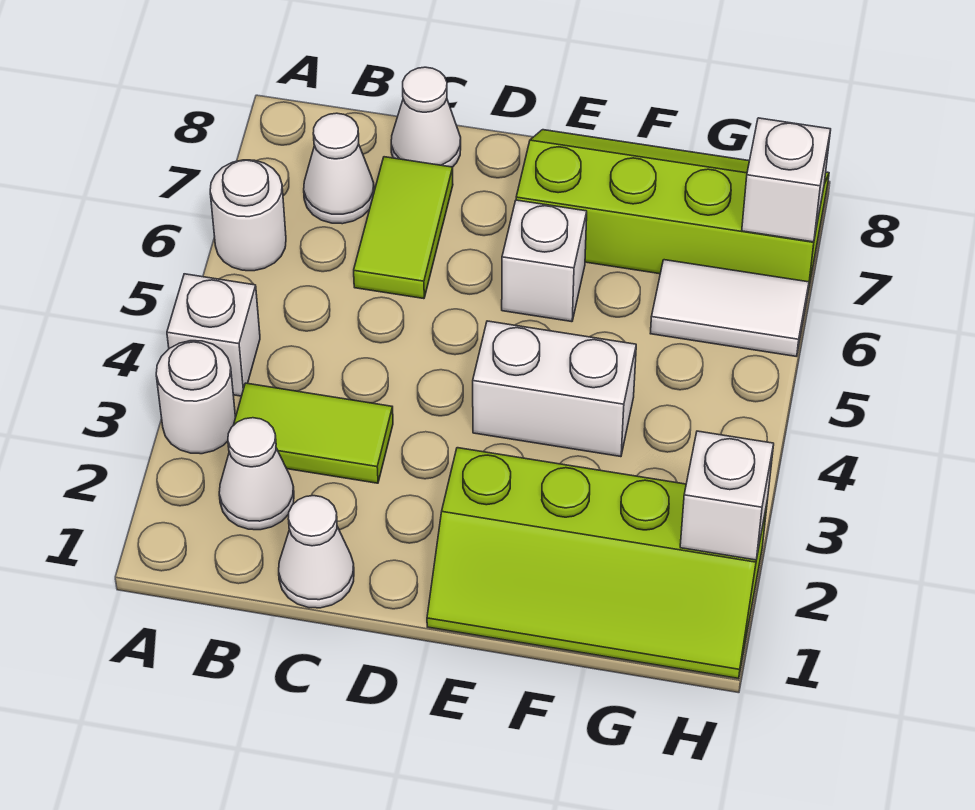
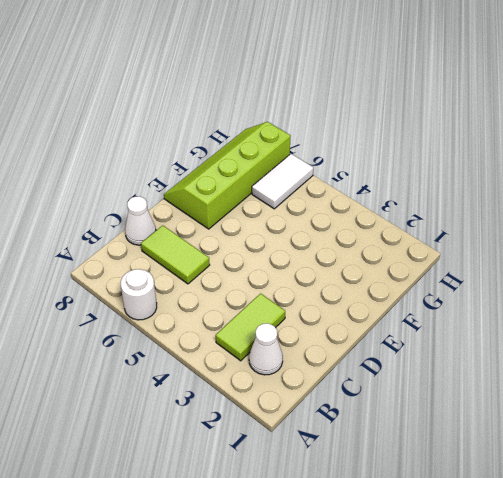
none -> white round brick A3 level 1
none -> white brick A4 level 1
none -> white cone B7 level 1

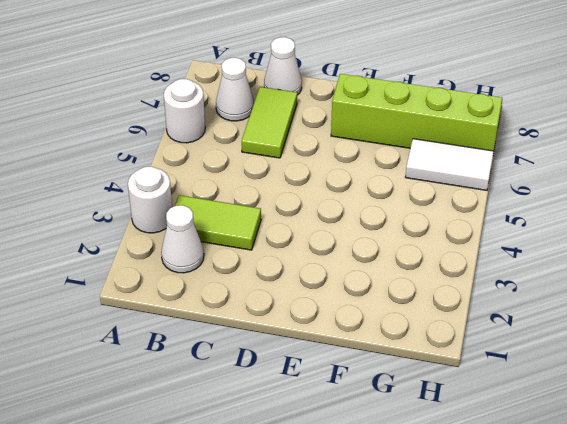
none -> white brick A4 level 1
none -> white cone C1 level 1
none -> lime slope E1:H2 level 1 top 2

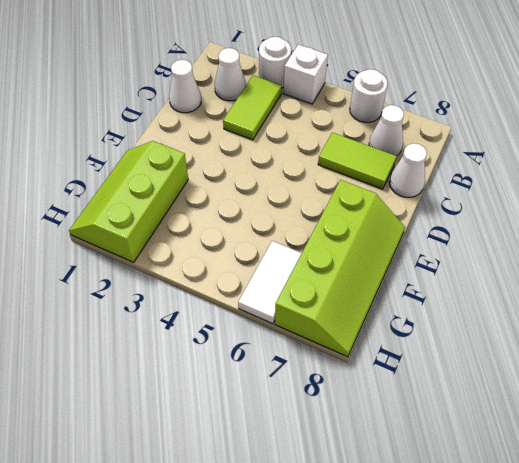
lime slope F1:H2 level 1 top 2 -> lime slope E1:H2 level 1 top 2
none -> white brick E4:F4 level 1
none -> white brick E6 level 1
none -> white brick H2 level 2

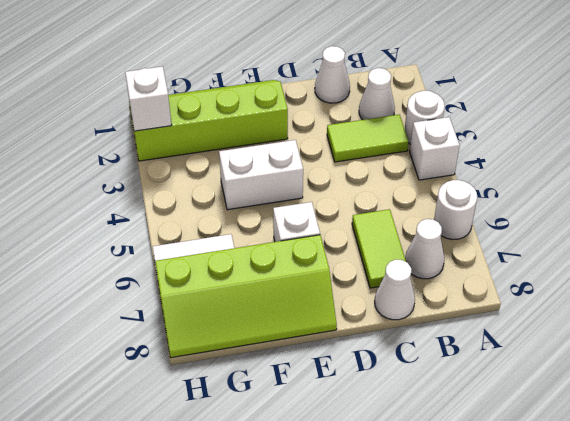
none -> white brick H7 level 2

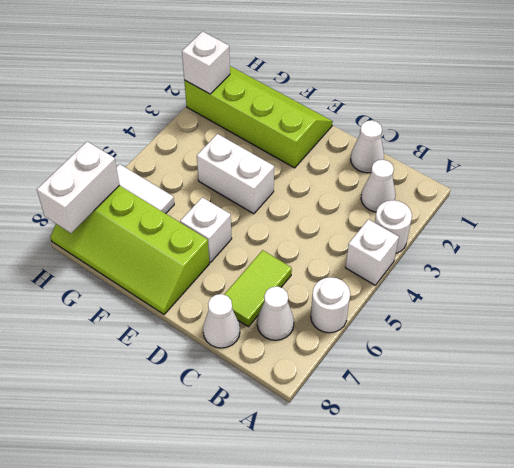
white brick H7:H8 level 2 -> white brick H7 level 2
none -> lime tile B3:C3 level 1

